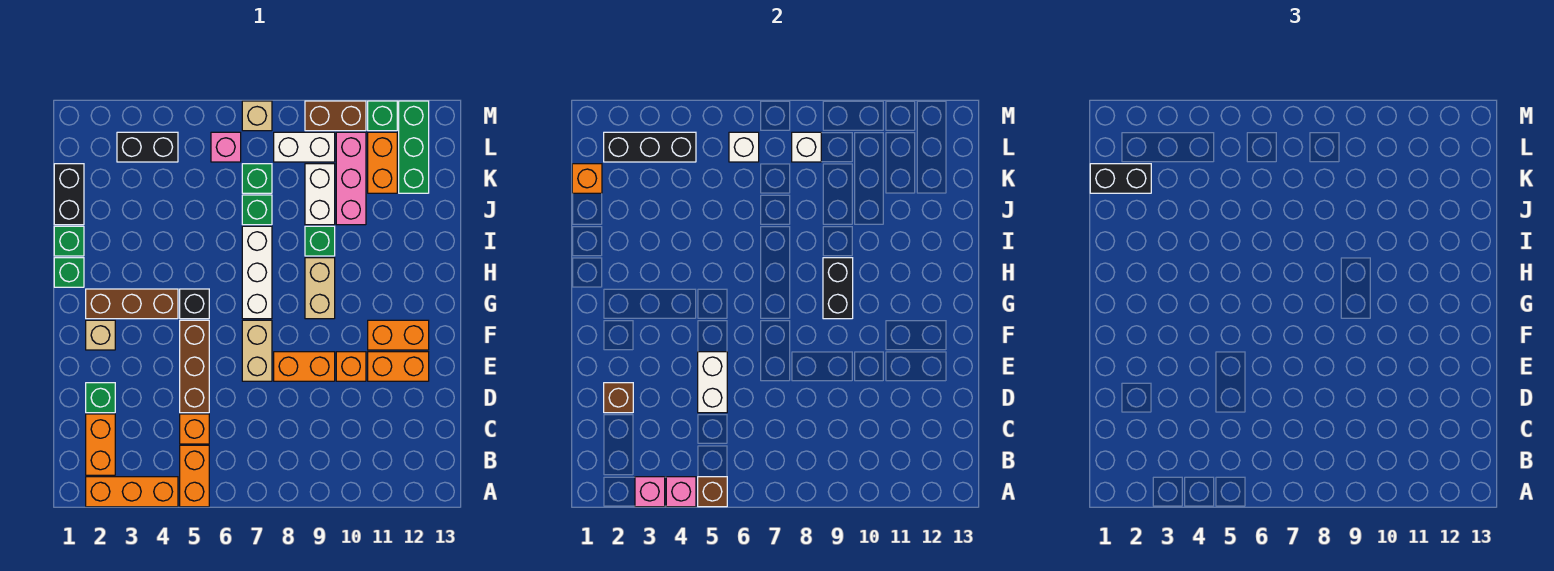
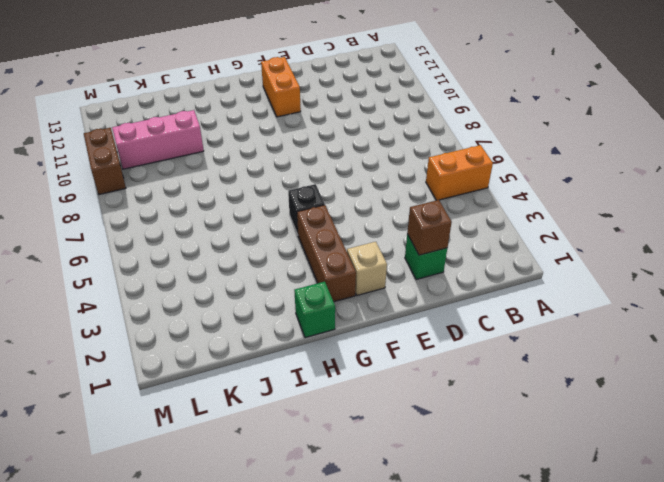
none -> orange brick A2:A4 level 1
none -> orange brick B2:C2 level 1
none -> orange brick C5 level 1
none -> brown brick D5:F5 level 1

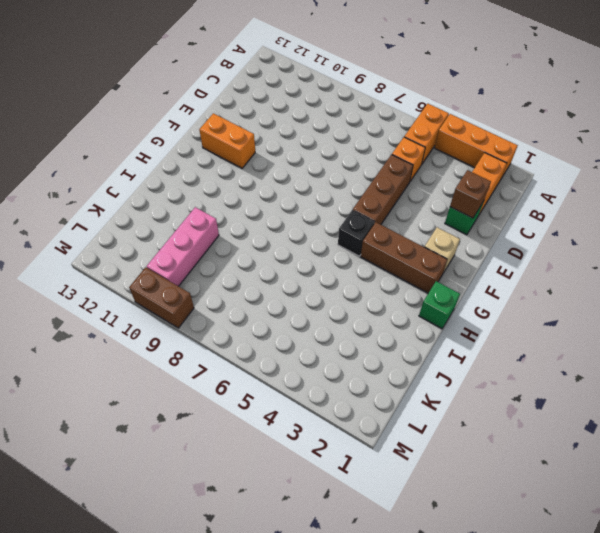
none -> tan brick E7:F7 level 1
none -> orange brick E8:E9 level 1
none -> orange brick E10 level 1
none -> orange brick E11:E12 level 1

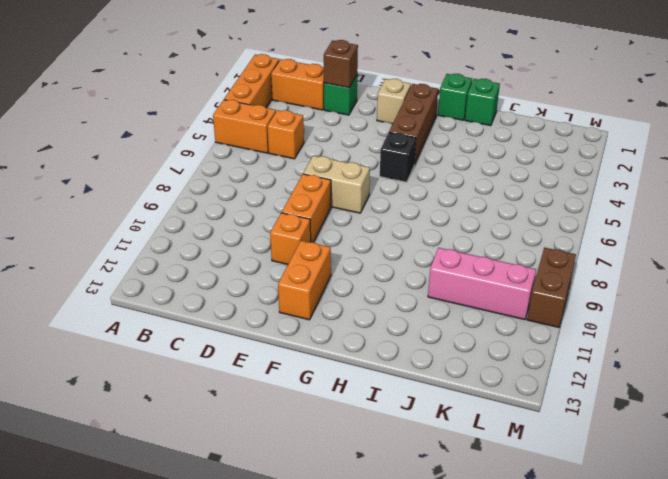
none -> brown brick D5:F5 level 1
none -> orange brick E11:E12 level 1
none -> white brick G7:I7 level 1
none -> tan brick G9:H9 level 1

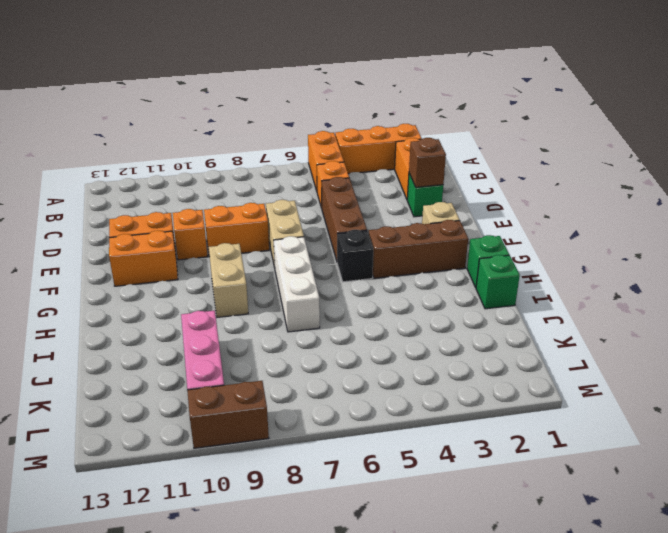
none -> green brick I9 level 1
none -> black brick J1:K1 level 1
none -> green brick J7 level 1
none -> white brick J9:K9 level 1

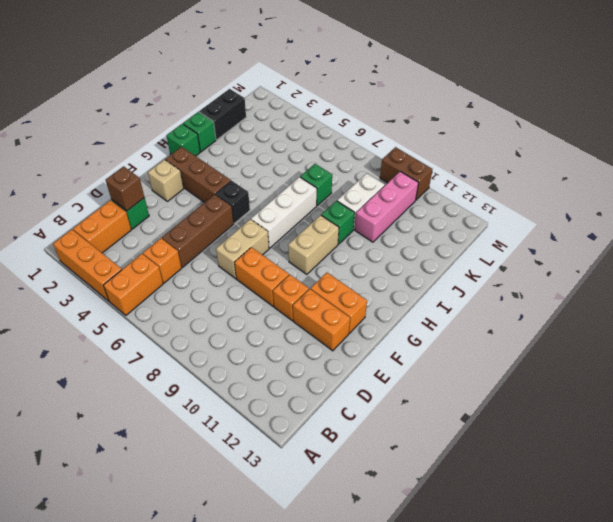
none -> green brick K7 level 1
none -> orange brick K11:L11 level 1
none -> green brick K12:M12 level 1
none -> black brick L3:L4 level 1

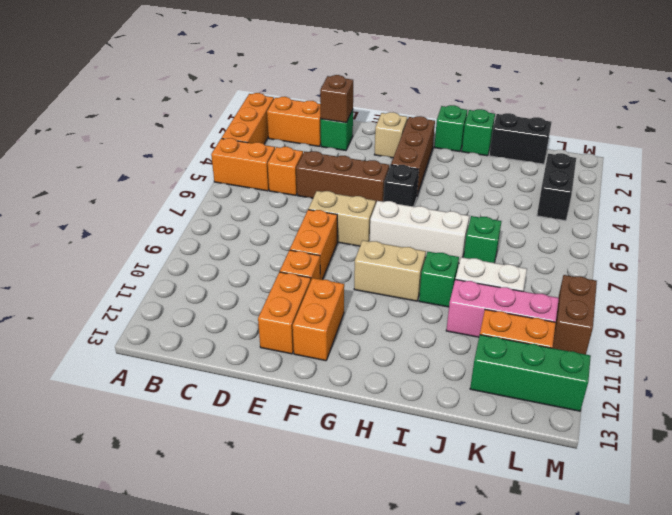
none -> green brick K7 level 1
none -> pink brick L6 level 1
none -> white brick L8:L9 level 1
none -> tan brick M7 level 1

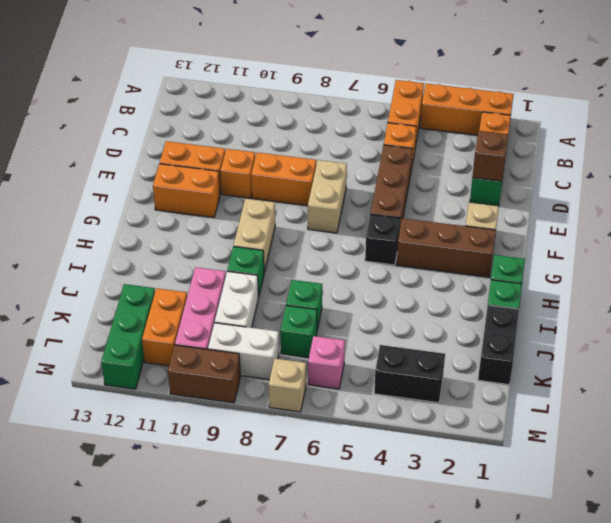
none -> white brick G7:I7 level 1
none -> green brick M11 level 1
none -> pink brick A3 level 2
none -> pink brick A4 level 2

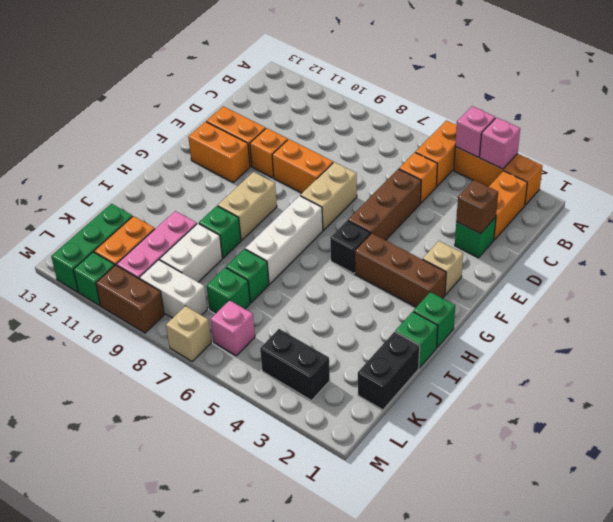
none -> brown brick A5 level 2
none -> white brick D5:E5 level 2
none -> black brick G9:H9 level 2
none -> orange brick K1 level 2

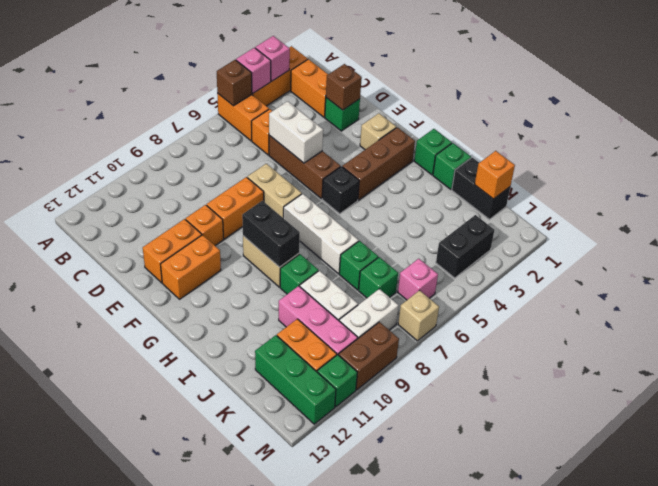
none -> black brick L2:L4 level 2
none -> white brick L6 level 2
none -> white brick L8 level 2
none -> black brick K1:K2 level 3

